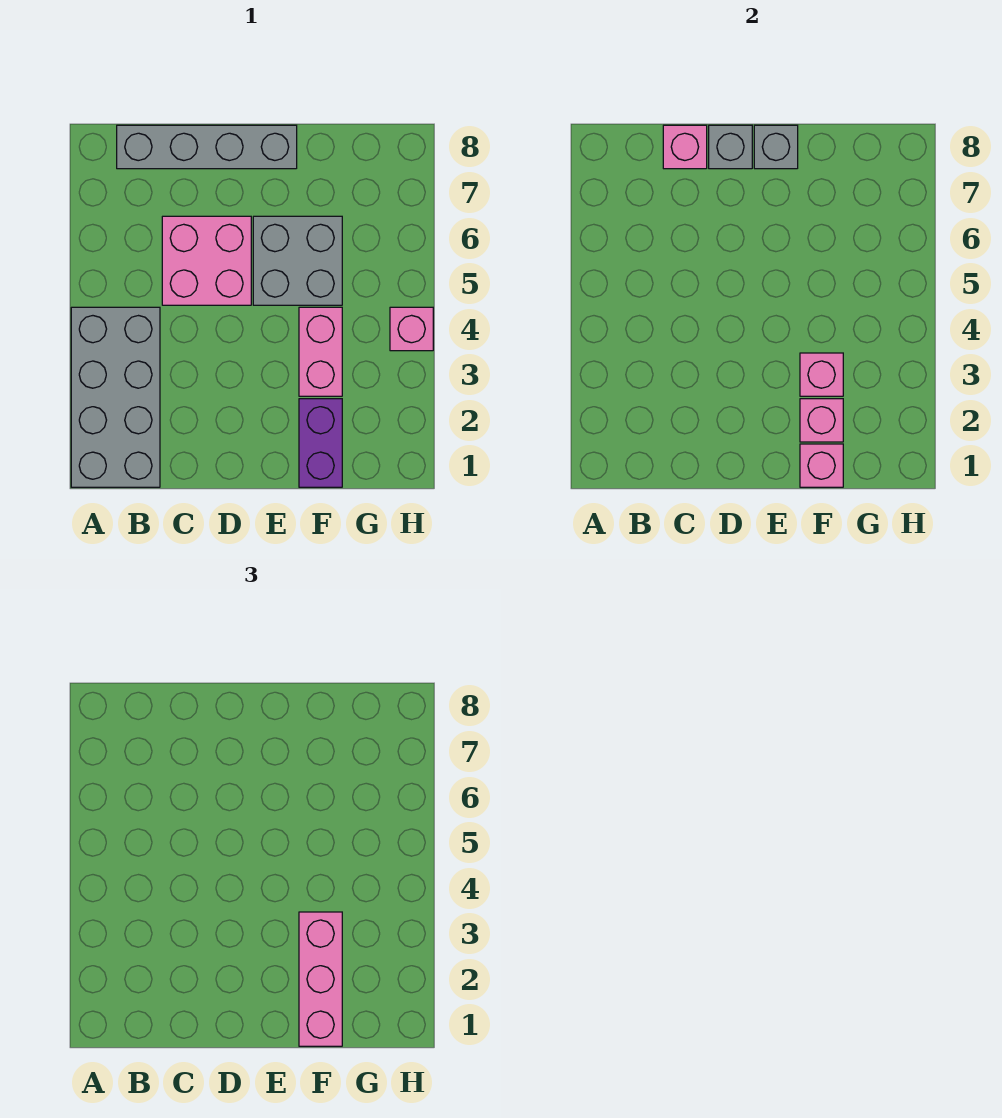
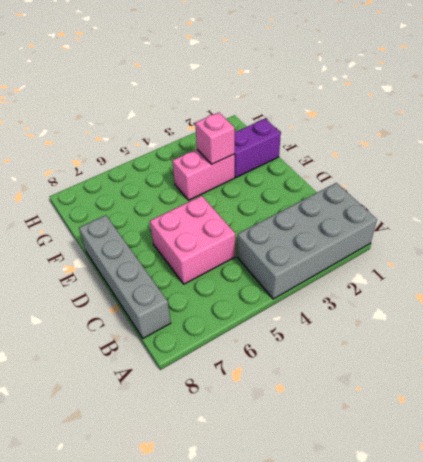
none -> grey brick E5:F6 level 1
none -> pink brick H4 level 1
none -> pink brick C8 level 2

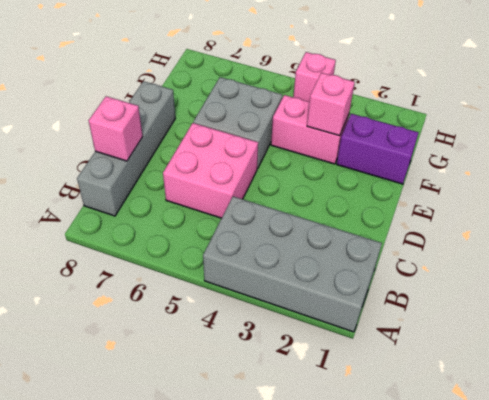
none -> grey brick D8 level 2
none -> grey brick E8 level 2
none -> pink brick F1 level 2

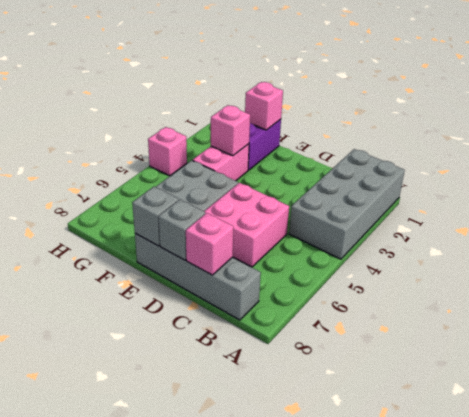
none -> pink brick F2 level 2
none -> pink brick F1:F3 level 3

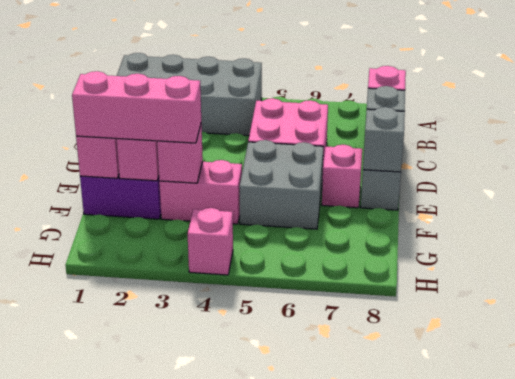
pink brick E7 level 1 -> none

